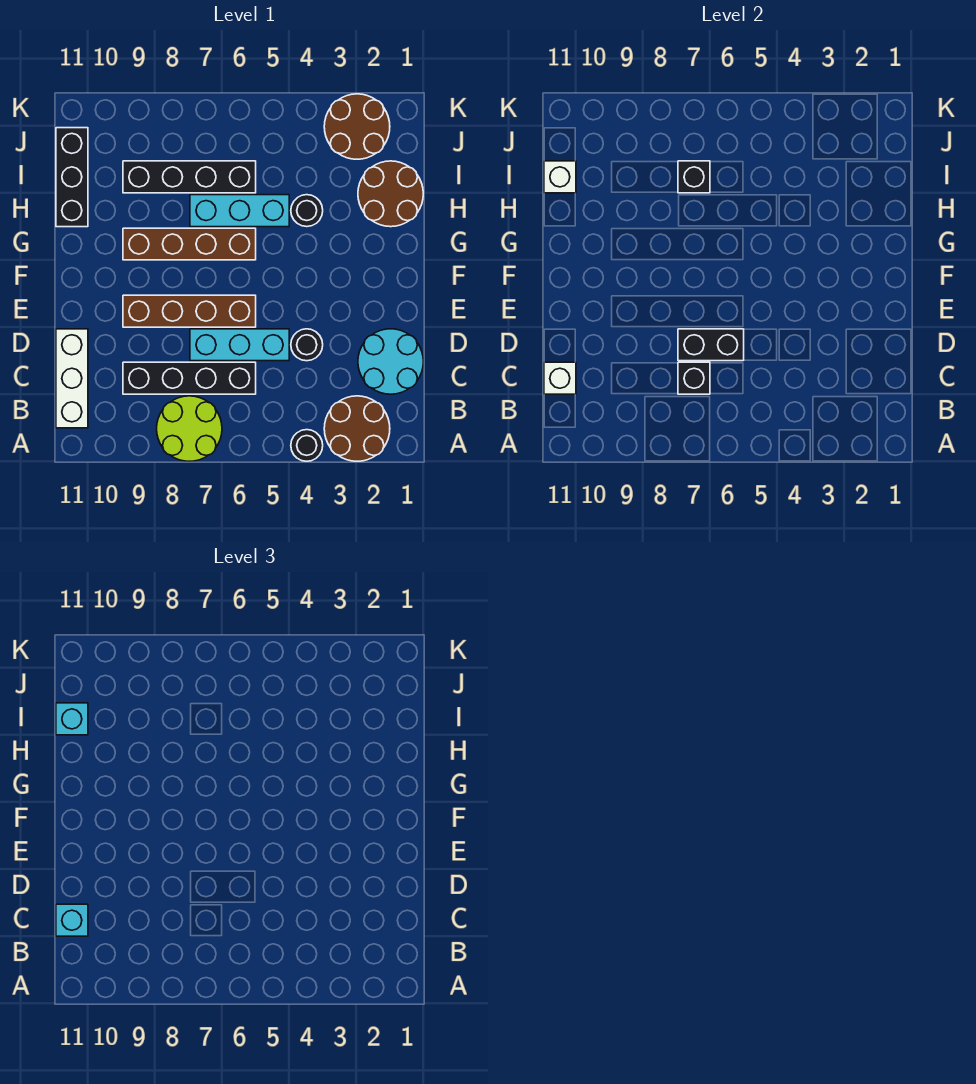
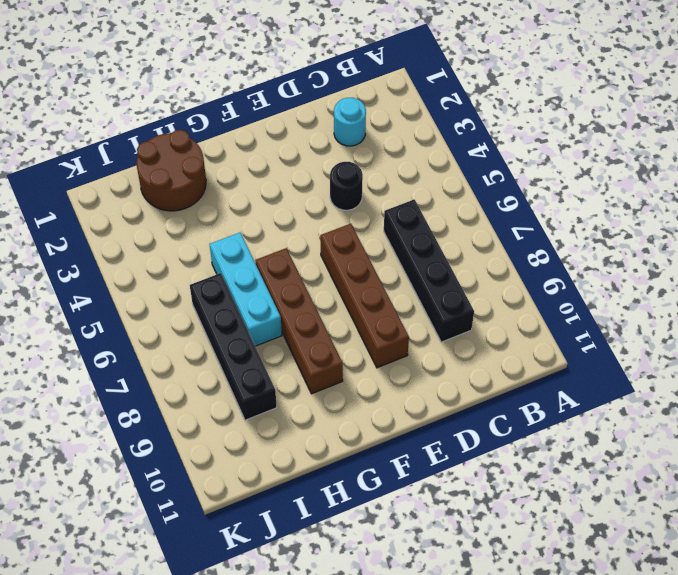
cyan round brick C2 level 1 -> cyan round brick C1:D2 level 1
none -> brown round brick A2:B3 level 1
none -> black round brick A4 level 1
none -> lime round brick A7:B8 level 1

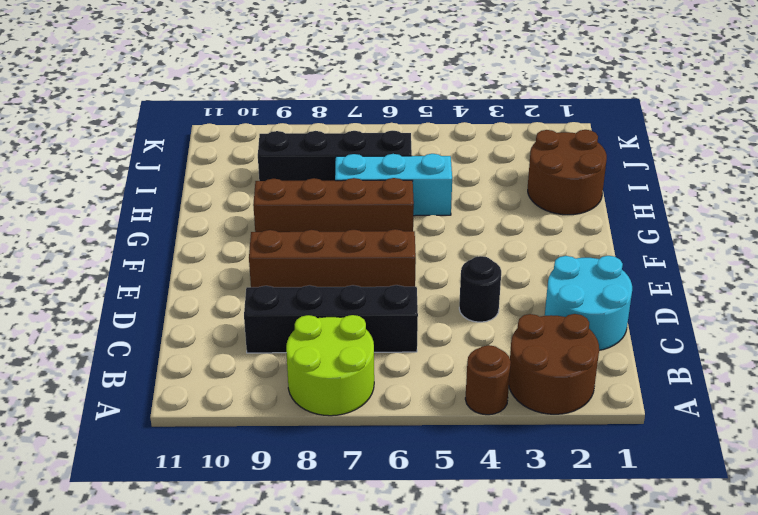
brown round brick A4 level 1 -> black round brick A4 level 1
none -> white brick B11:D11 level 1
none -> cyan brick D5:D7 level 1
none -> black round brick H4 level 1

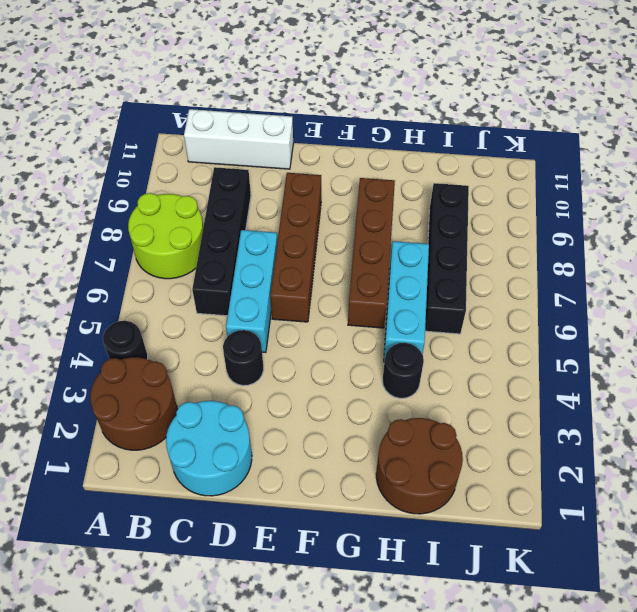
none -> black brick H11:J11 level 1
none -> brown round brick J2:K3 level 1
none -> black brick C7 level 2

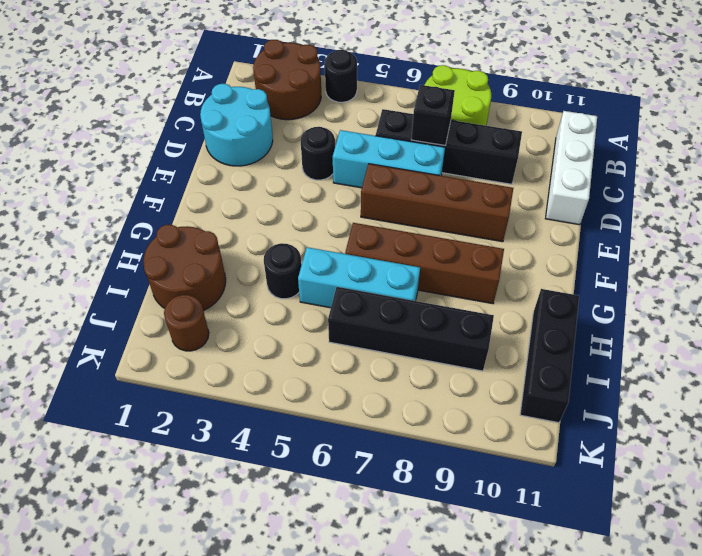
brown round brick J2 level 1 -> brown round brick J2:K3 level 1
none -> white brick C11 level 2
none -> black brick D6:D7 level 2
none -> black brick I7 level 2

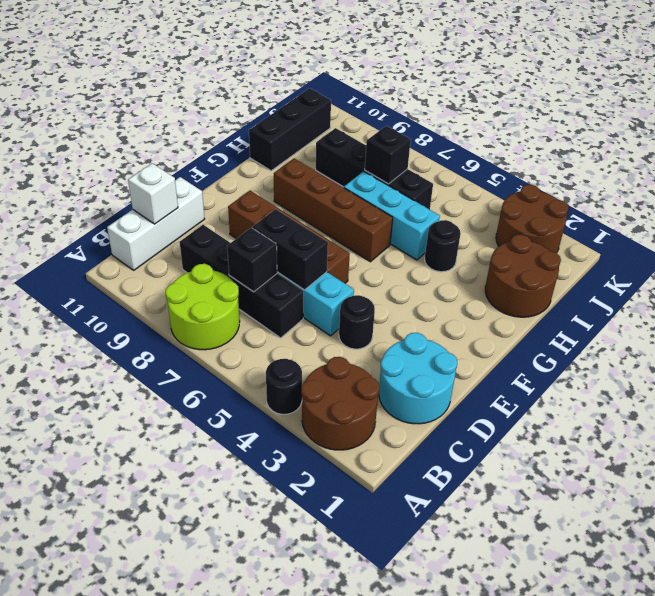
none -> white brick I11 level 2
none -> cyan brick C11 level 3
none -> cyan brick I11 level 3

